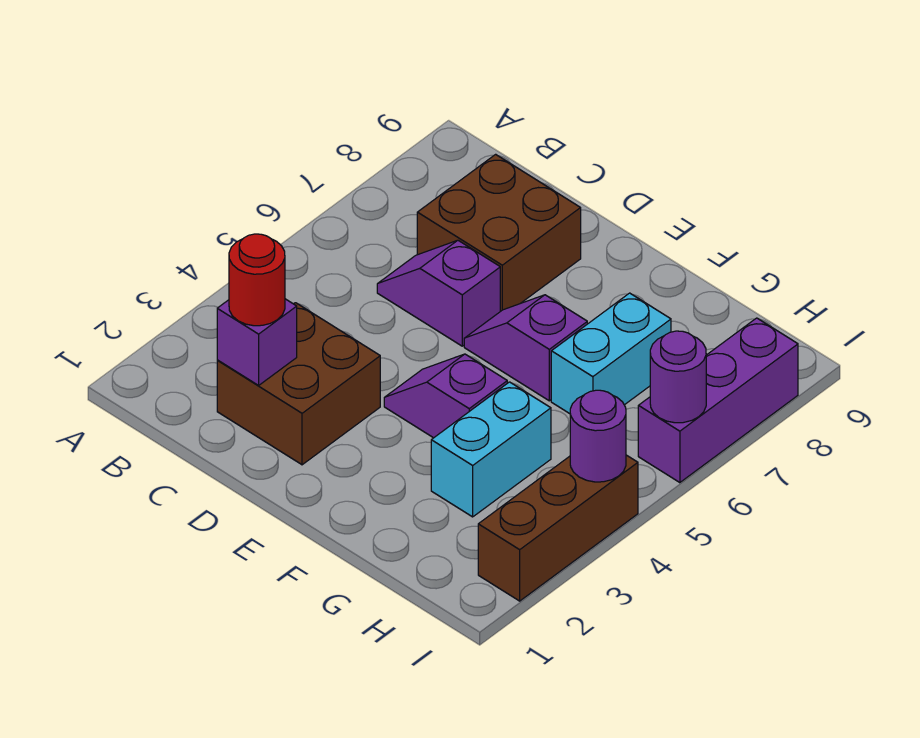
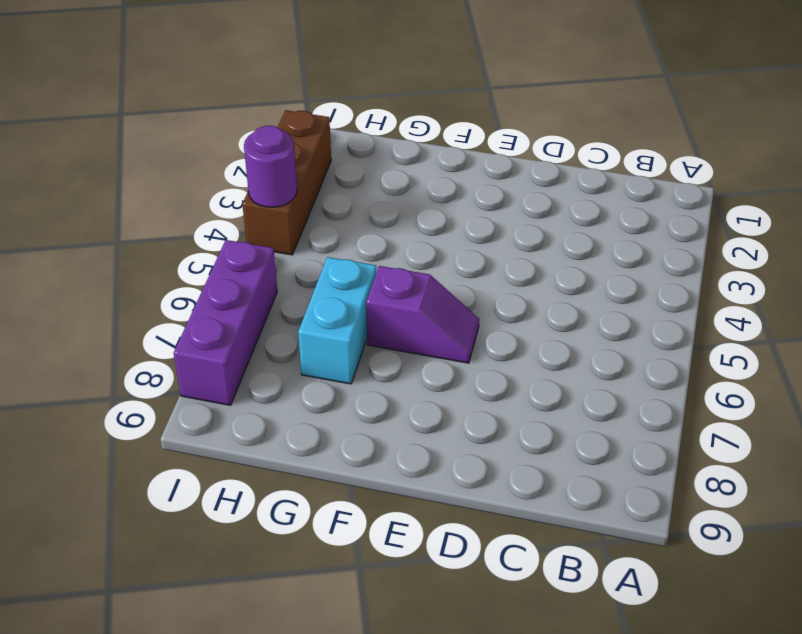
none -> brown brick C2:D3 level 1
none -> purple slope C6:D6 level 1 top D
none -> brown brick C7:D8 level 1

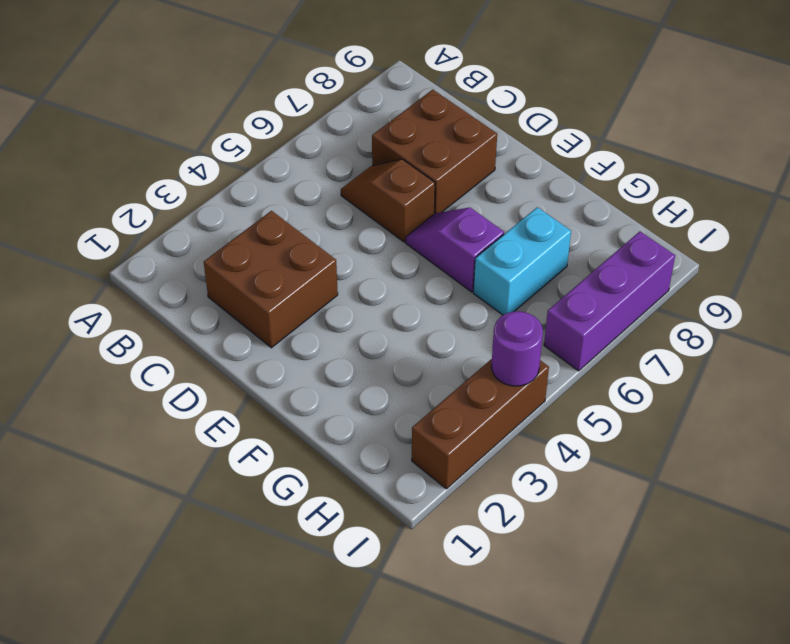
brown slope C6:D6 level 1 top D -> purple slope C6:D6 level 1 top D
none -> purple slope E4:F4 level 1 top F
none -> cyan brick G3:G4 level 1
none -> purple brick C2 level 2

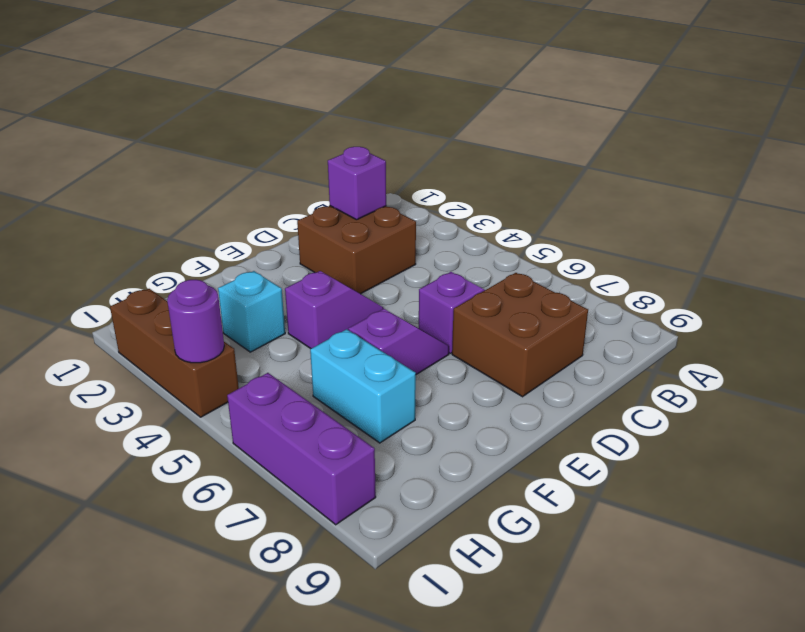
cyan brick G3 level 1 -> cyan brick G3:G4 level 1
none -> purple round brick I6 level 2
none -> red round brick C2 level 3

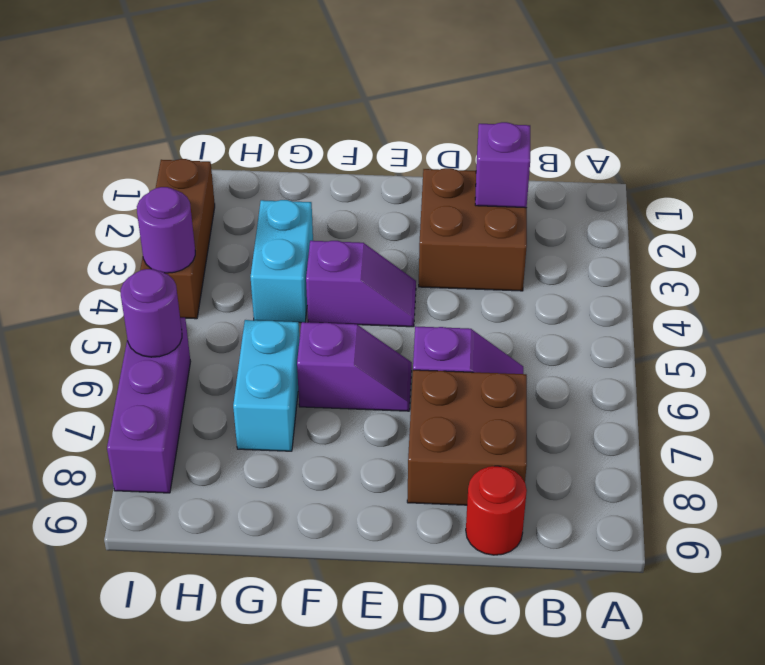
red round brick C9 level 1 -> red round brick C2 level 3

